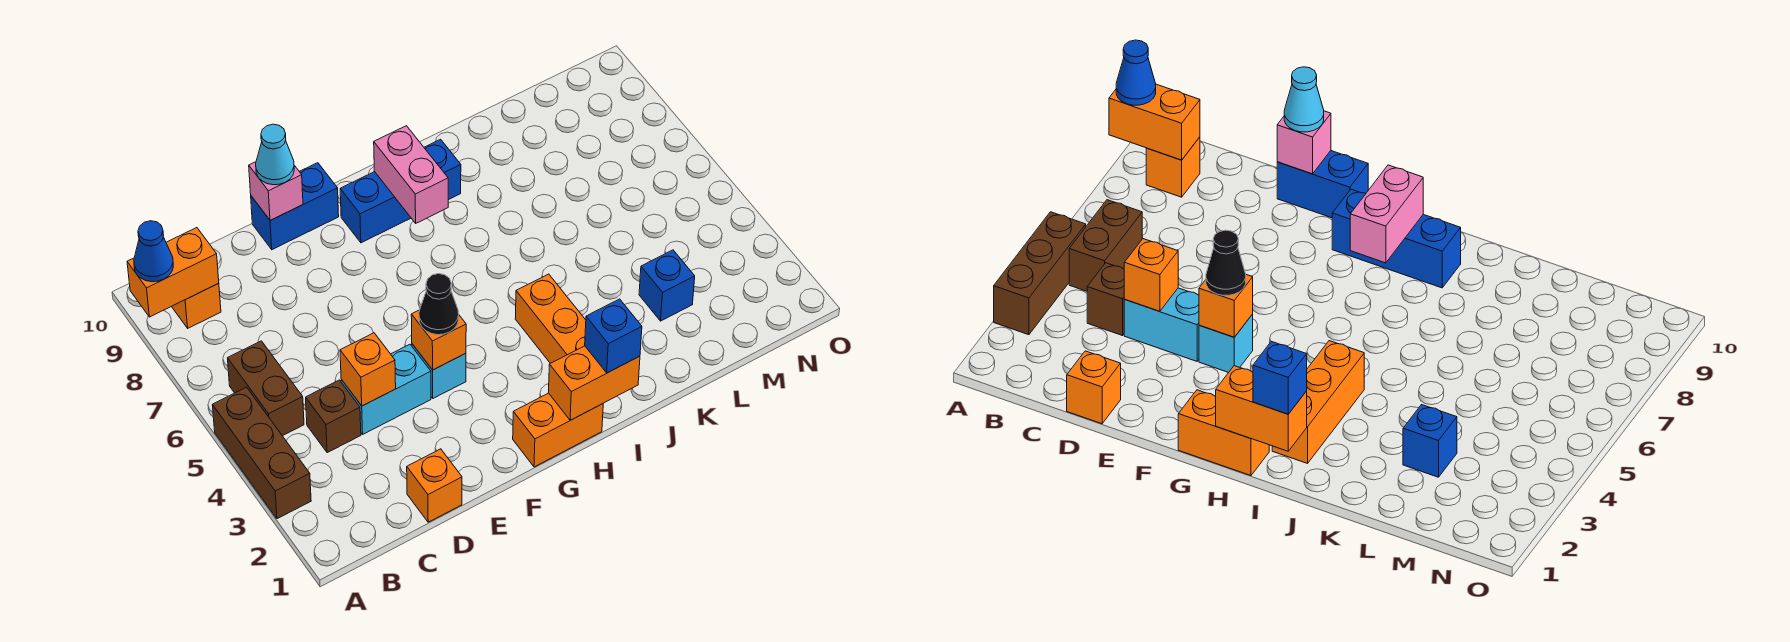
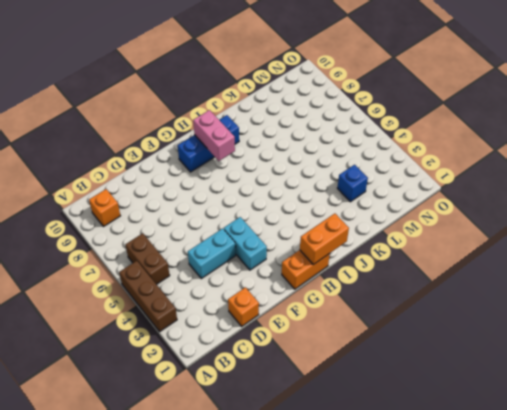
cyan brick F3:F4 level 1 -> cyan brick F4 level 1
none -> brown brick C4 level 1
none -> blue brick E10:F10 level 1
none -> orange brick I2:I4 level 1

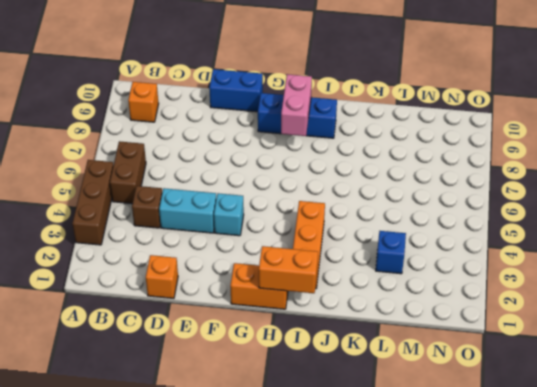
none -> orange brick A9:B9 level 2
none -> orange brick D4 level 2
none -> pink brick E10 level 2

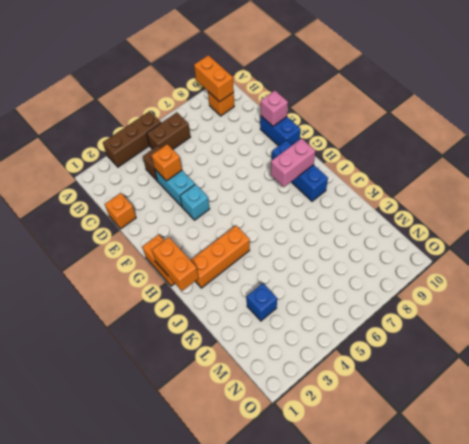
none -> orange brick F4 level 2
none -> blue cone A9 level 3
none -> cyan cone E10 level 3

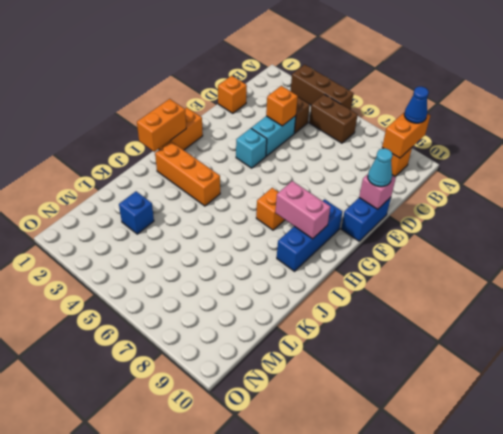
orange brick H7 level 1 -> orange brick F4 level 2
none -> black cone F4 level 3
none -> blue brick I1 level 3

